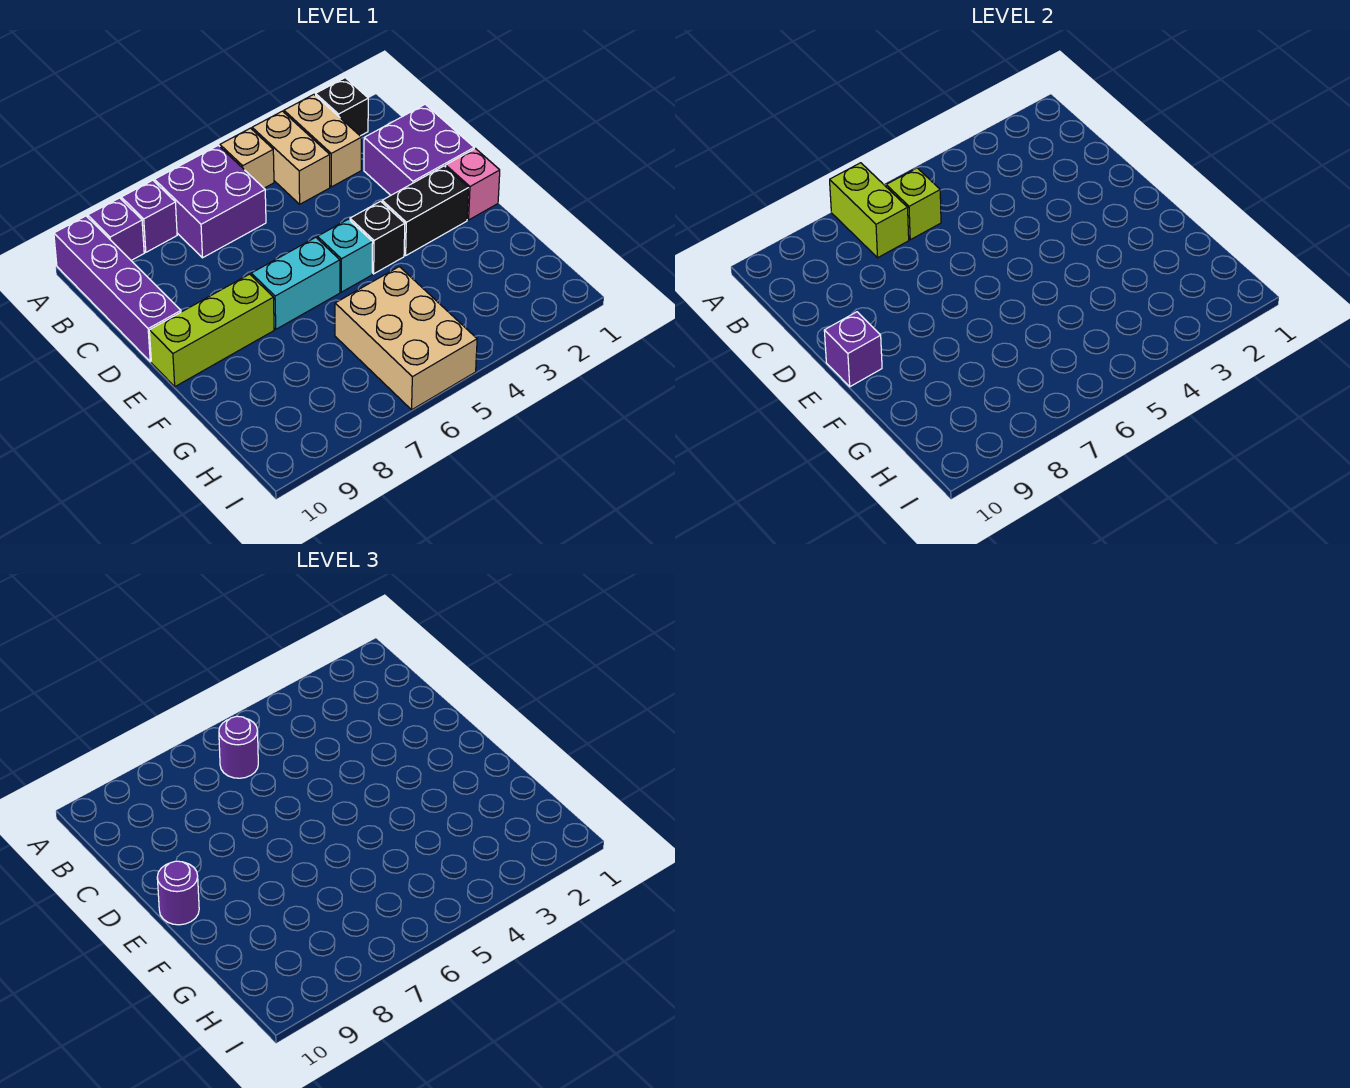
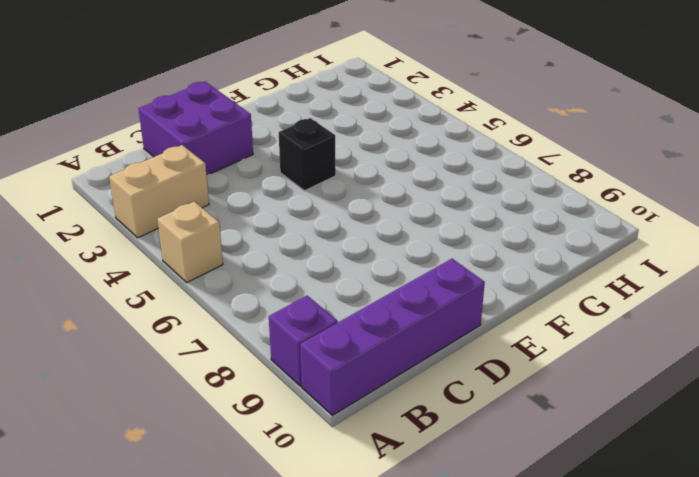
none -> black brick A2 level 1
none -> tan brick A4:B4 level 1
none -> purple brick A6:B7 level 1

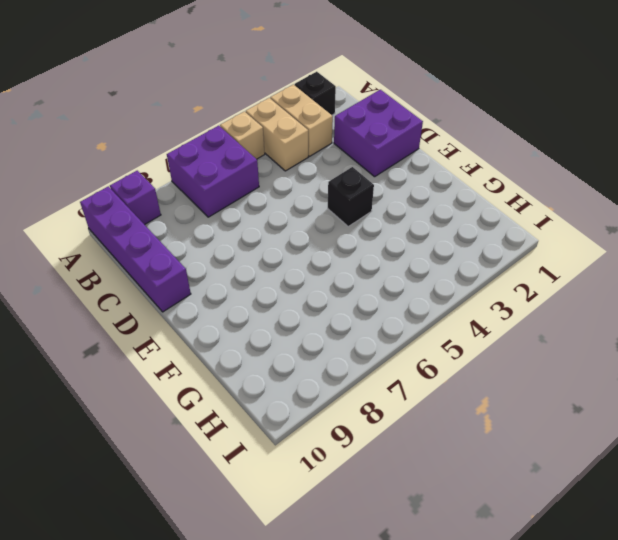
none -> purple brick A8 level 1
none -> pink brick E1 level 1
none -> black brick E2:E3 level 1

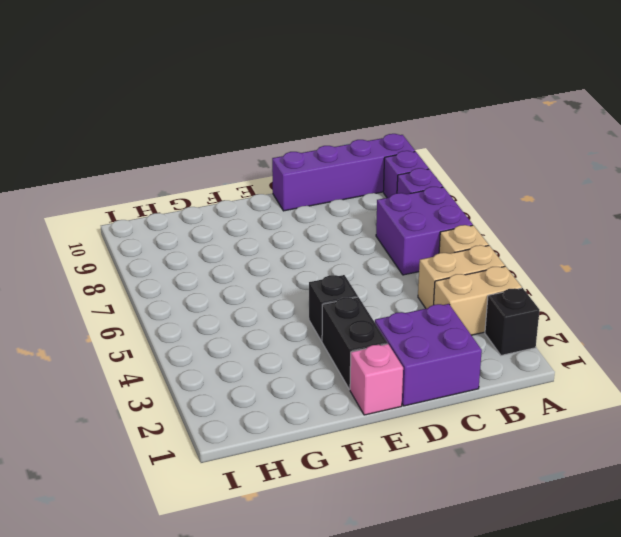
none -> cyan brick E5 level 1
none -> cyan brick E6:E7 level 1
none -> lime brick E8:E10 level 1

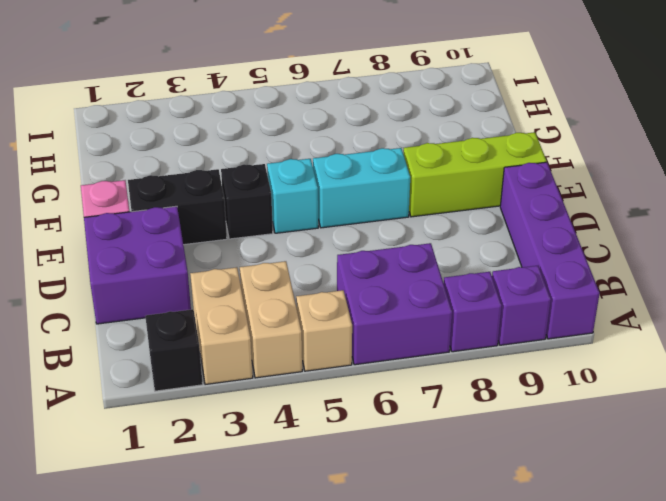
none -> tan brick G5:I6 level 1
none -> lime brick A7:B7 level 2
none -> lime brick B6 level 2

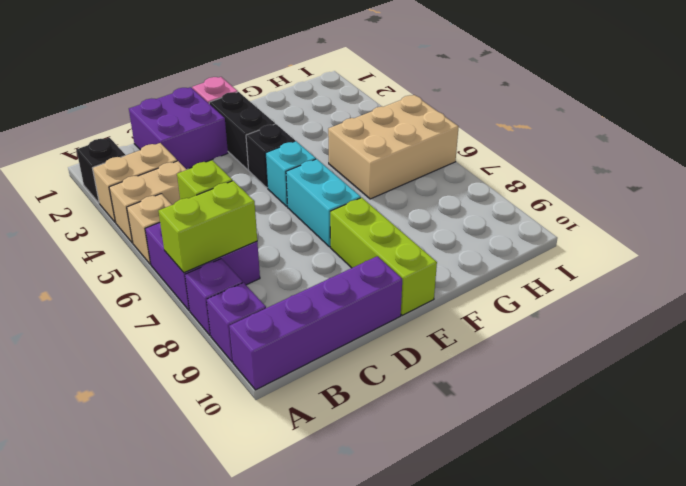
none -> purple brick E10 level 2
none -> purple round brick B6 level 3
none -> purple round brick E10 level 3

